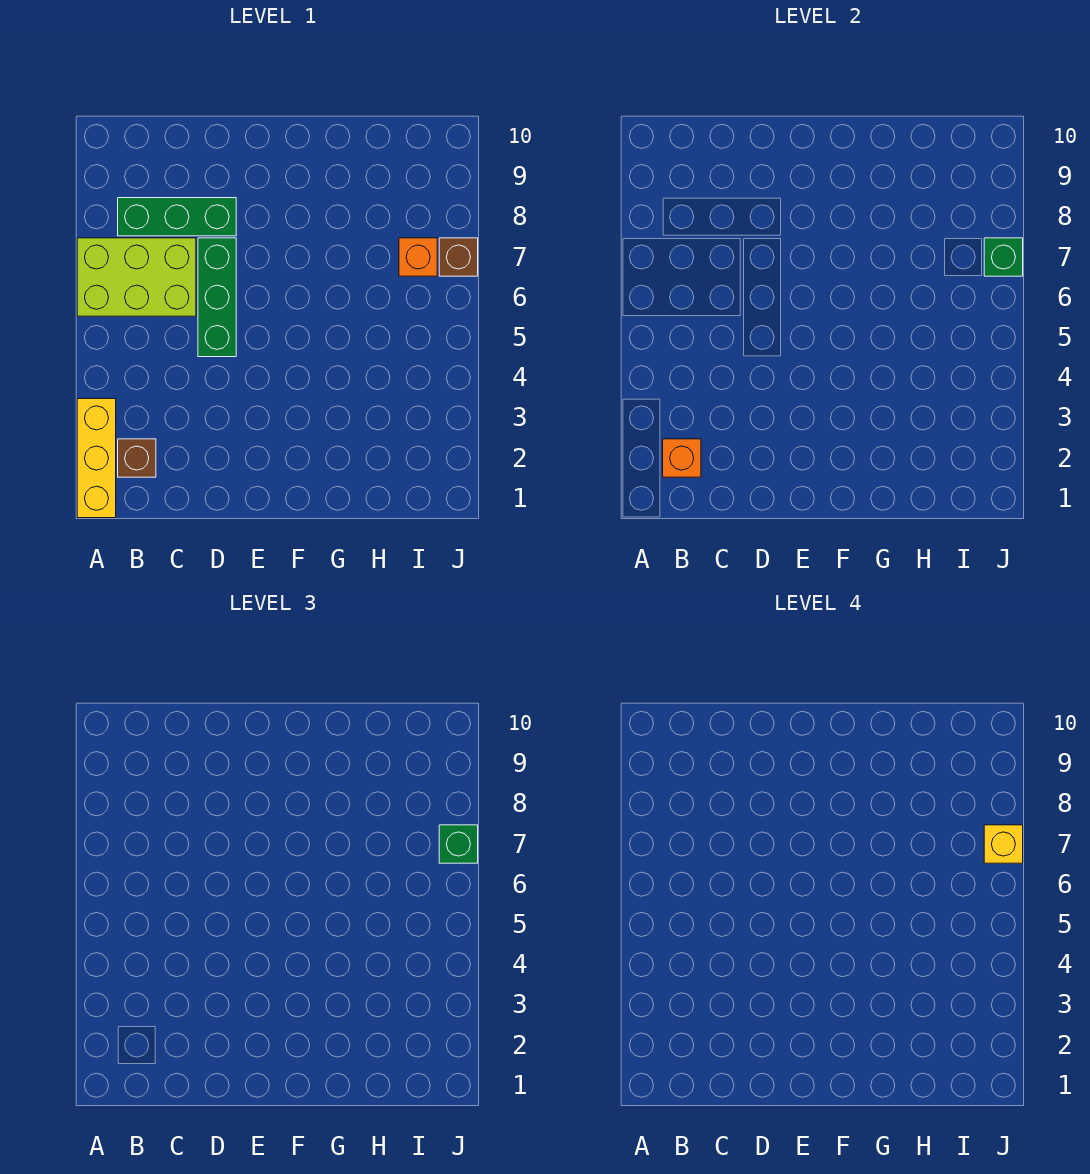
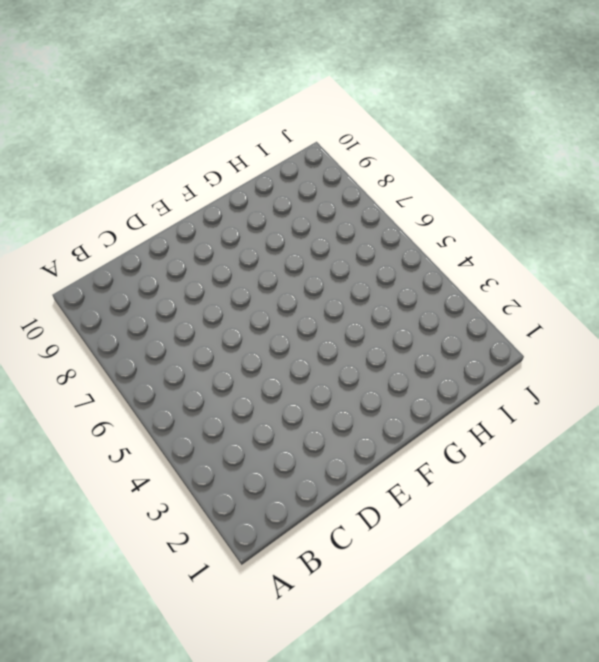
none -> yellow brick A1:A3 level 1
none -> lime brick A6:C7 level 1

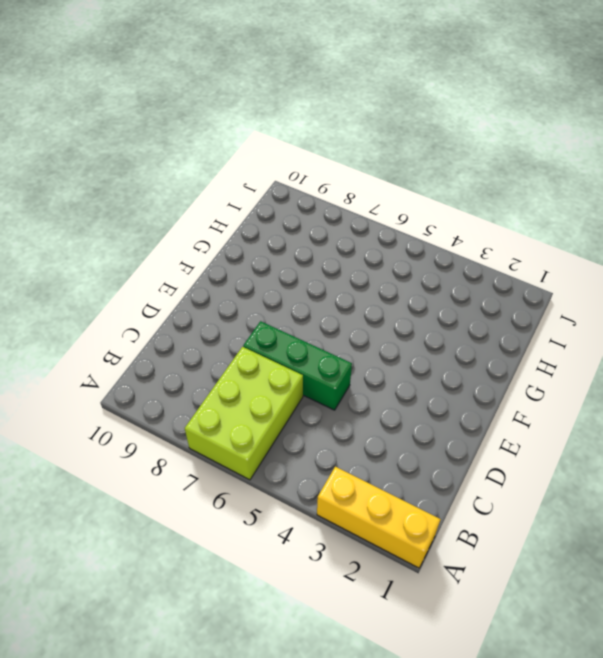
none -> brown brick B2 level 1
none -> green brick B8:D8 level 1

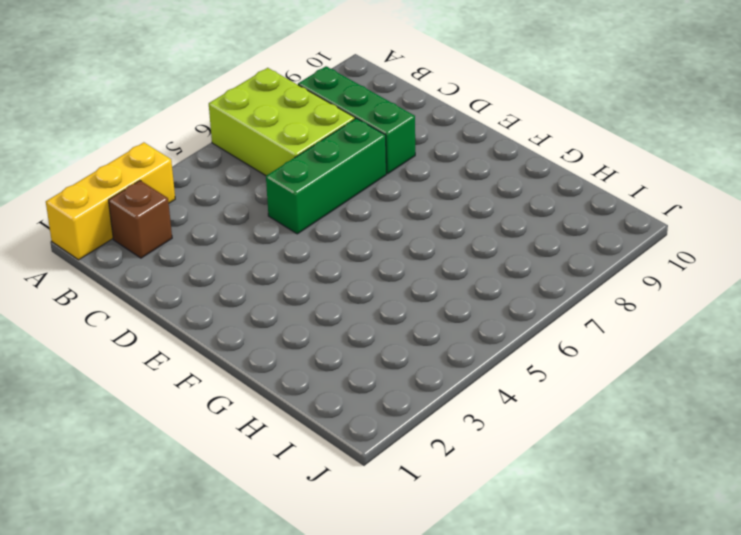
none -> orange brick I7 level 1
none -> brown brick J7 level 1

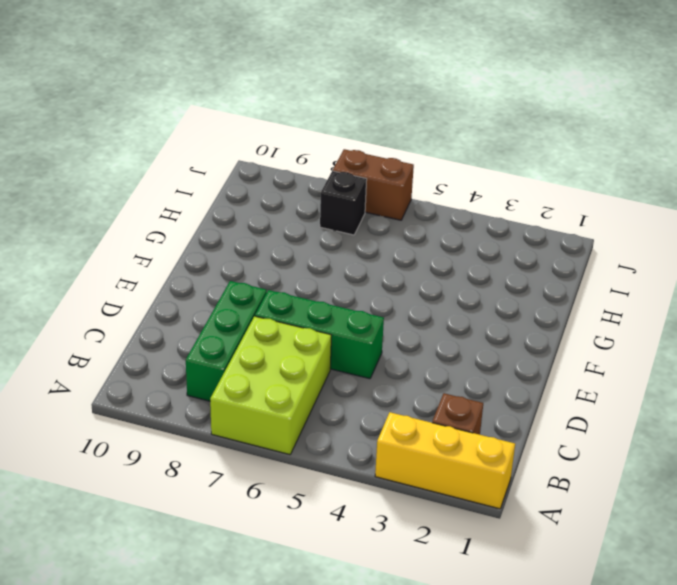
black brick I7 level 1 -> orange brick I7 level 1
brown brick J6:J7 level 1 -> brown brick J7 level 1
none -> orange brick B2 level 2
none -> green brick J7 level 2

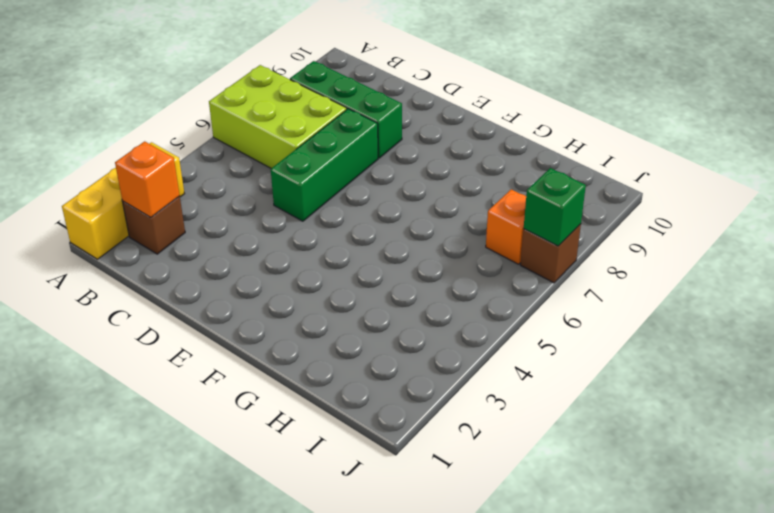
none -> green brick J7 level 3
none -> yellow brick J7 level 4

